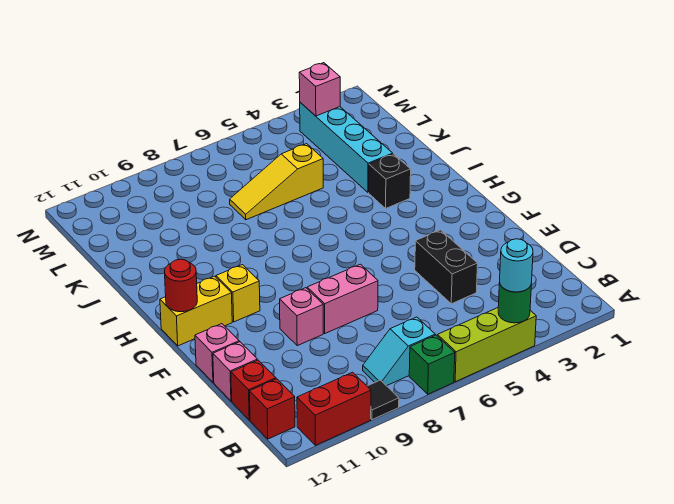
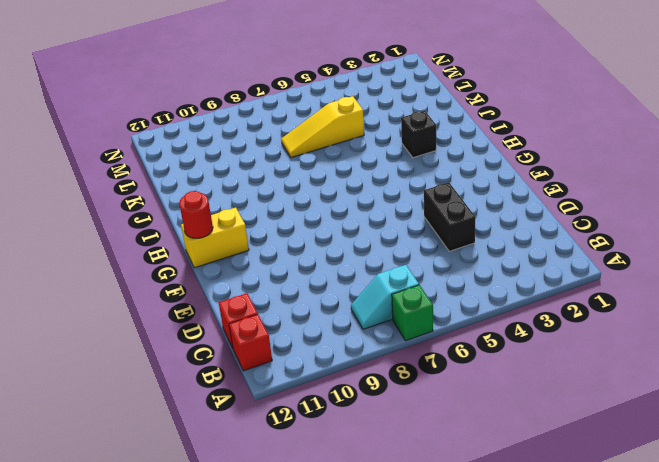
none -> lime brick A4:A6 level 1
none -> black tile A9 level 1
none -> red brick A10:A11 level 1

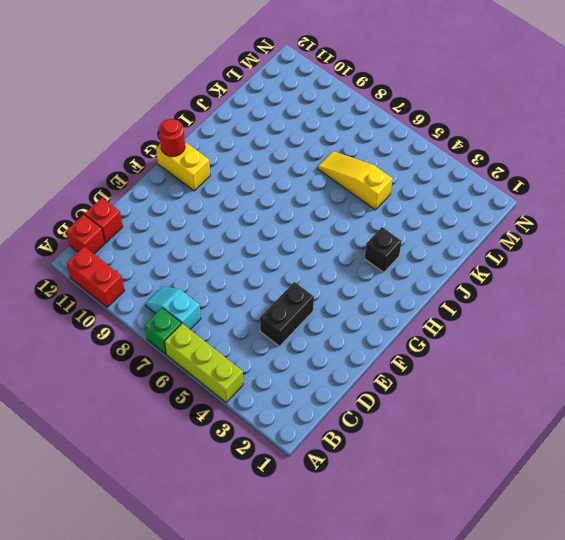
none -> black tile A9 level 1
none -> pink brick D12 level 1
none -> pink brick E7:E8 level 1

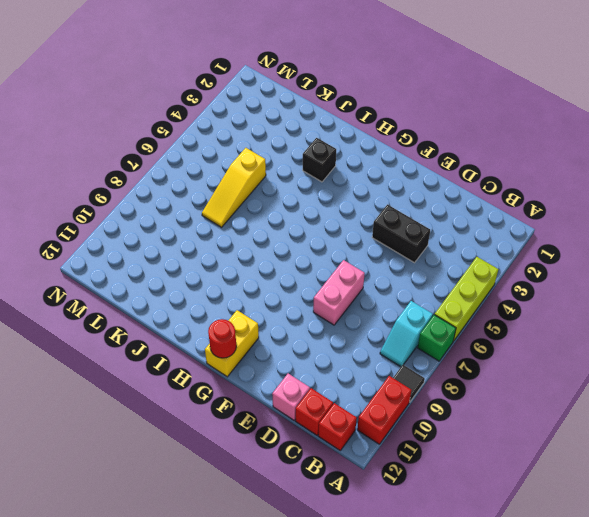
none -> pink brick E9 level 1
none -> pink brick E12 level 1
none -> yellow brick G10 level 1

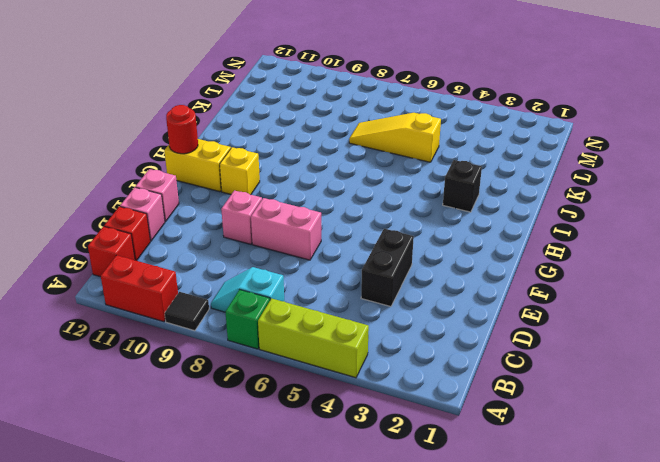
none -> cyan brick J3:M3 level 1
none -> green round brick A4 level 2
none -> pink brick M3 level 2

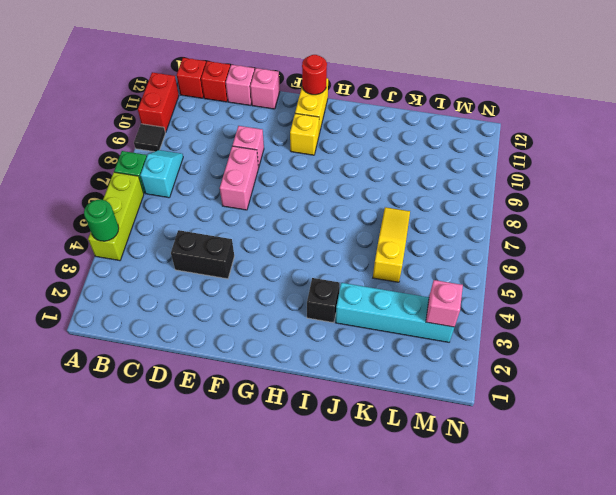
none -> cyan round brick A4 level 3

